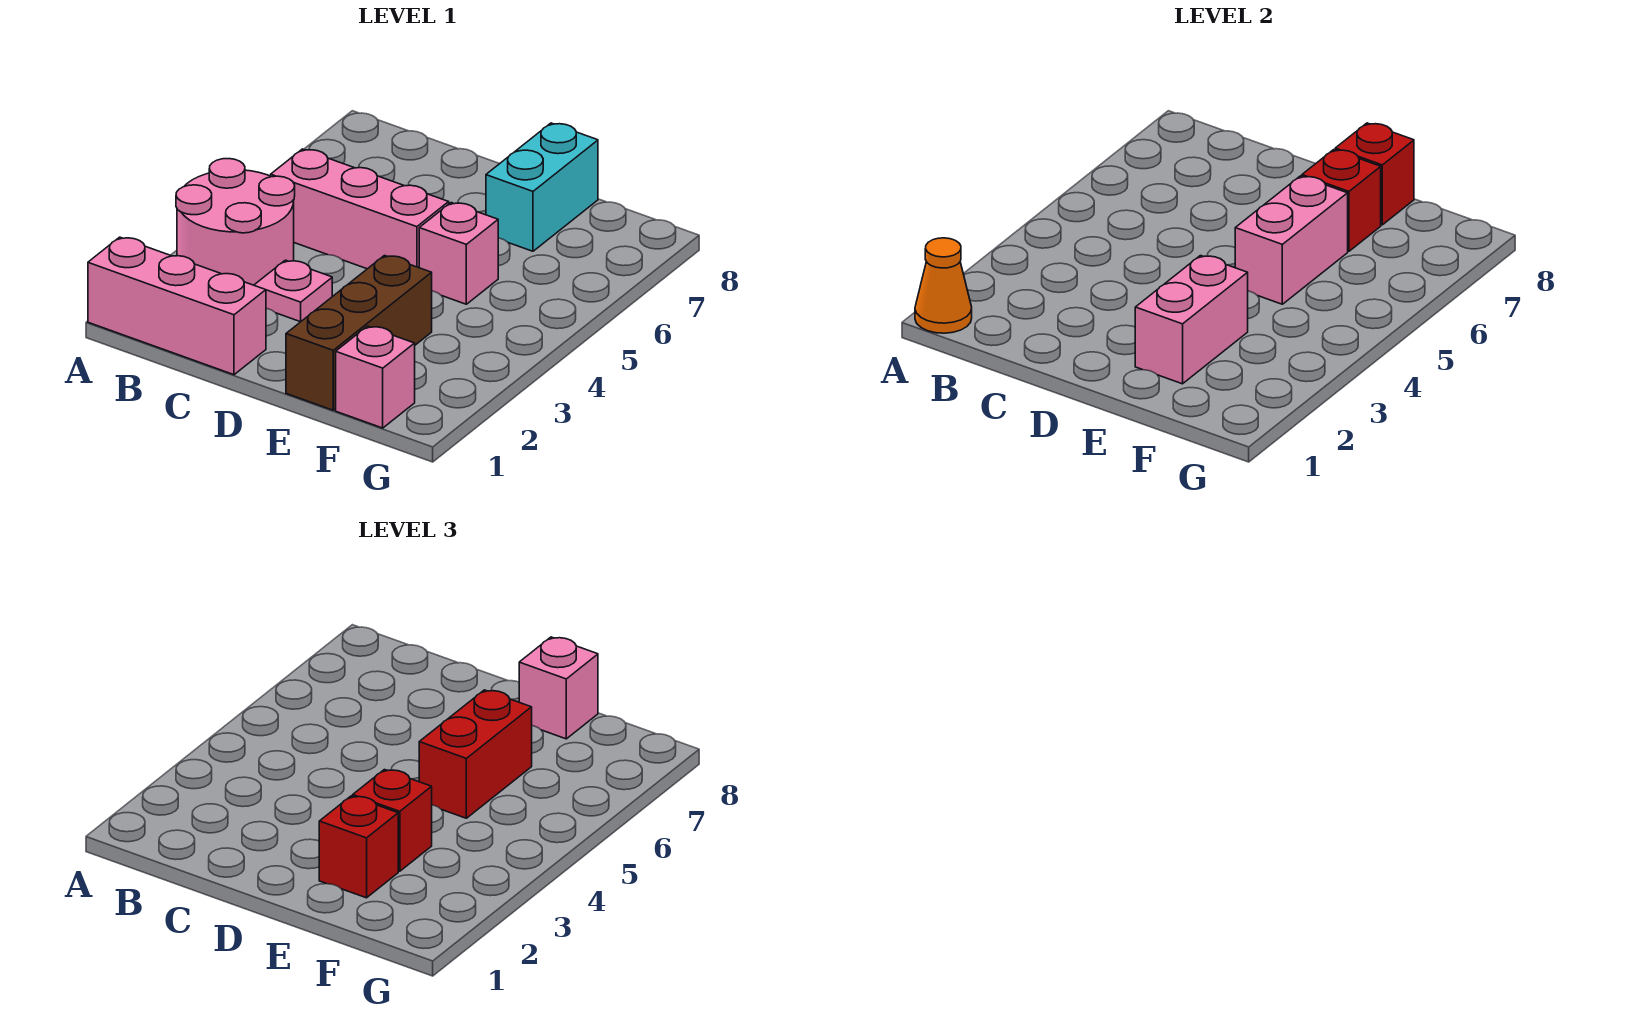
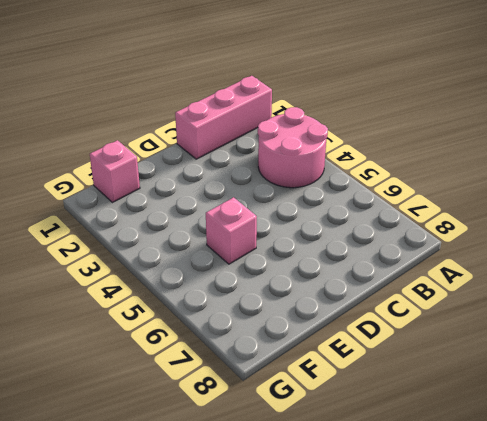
none -> pink brick B5:D5 level 1
none -> pink plate C3 level 1
none -> brown brick E1:E3 level 1

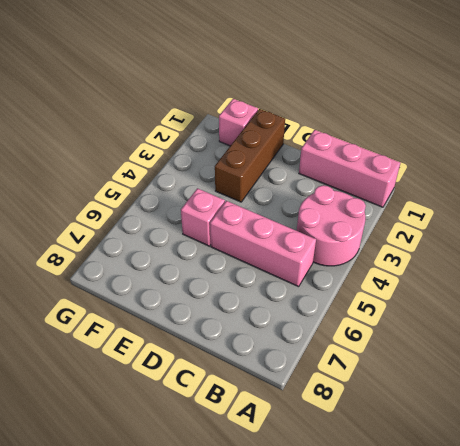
none -> pink plate C3 level 1
none -> cyan brick E7:E8 level 1
none -> orange cone A1 level 2

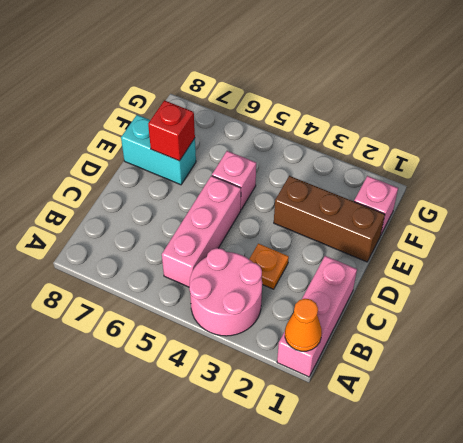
orange plate C3 level 1 -> pink plate C3 level 1
none -> pink brick E2:E3 level 2
none -> pink brick E5:E6 level 2
none -> red brick E8 level 2

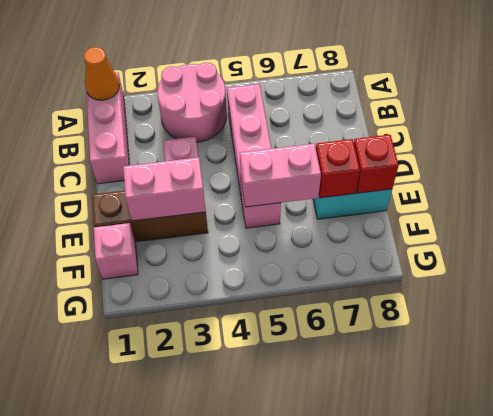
none -> red brick E2 level 3
none -> red brick E3 level 3
none -> red brick E5:E6 level 3

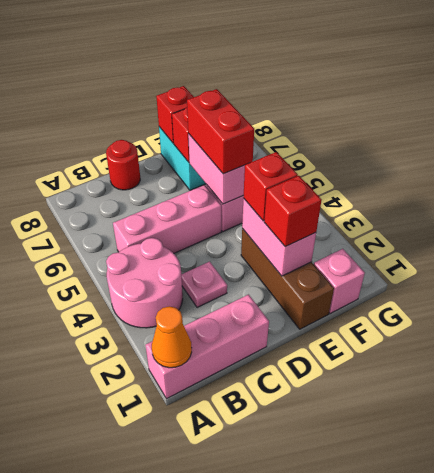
red round brick C8 level 1 -> none
none -> pink brick E8 level 3

